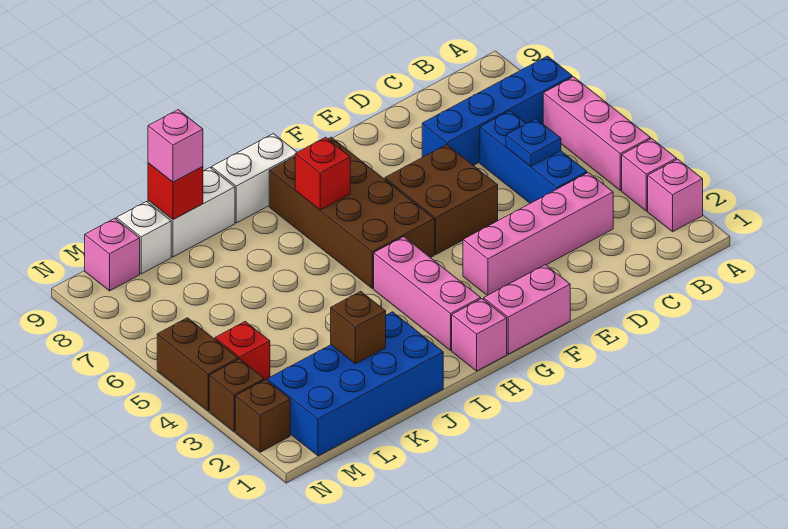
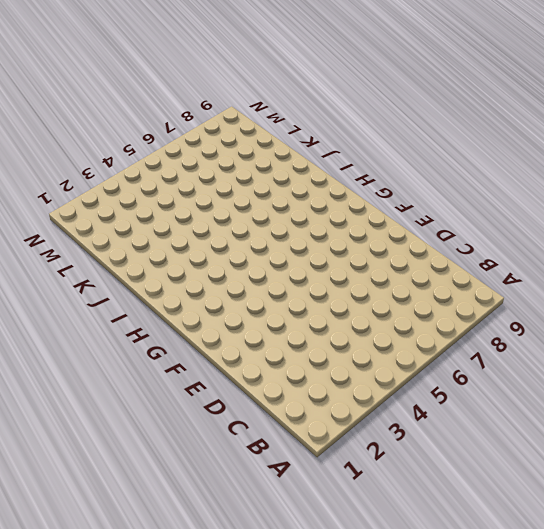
none -> pink brick A2 level 1
none -> pink brick A3 level 1
none -> pink brick A4:A6 level 1

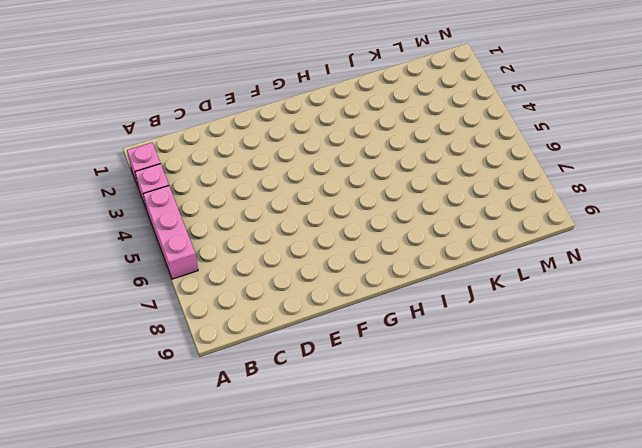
none -> blue brick A7:D7 level 1
none -> pink brick C3:F3 level 1
none -> blue brick C4:C6 level 1

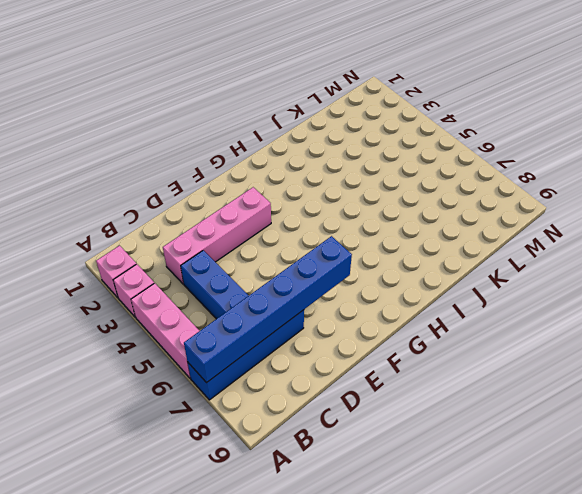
blue brick A7:F7 level 2 -> none
none -> brown brick E5:F6 level 1
none -> pink brick F1:G1 level 1
none -> brown brick G5:H8 level 1

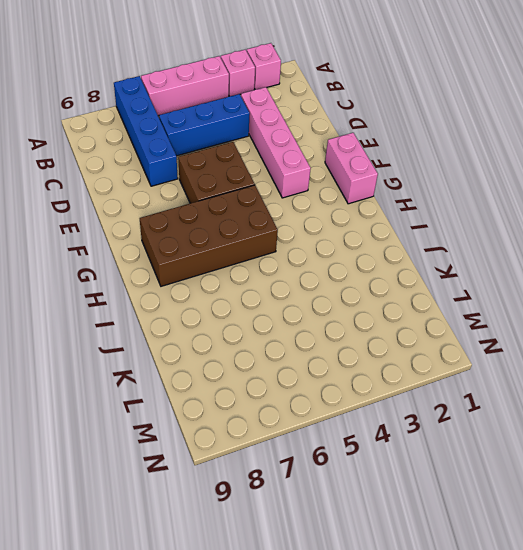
none -> pink brick H1 level 1
none -> pink brick H2:H4 level 1
none -> white brick H9:I9 level 1

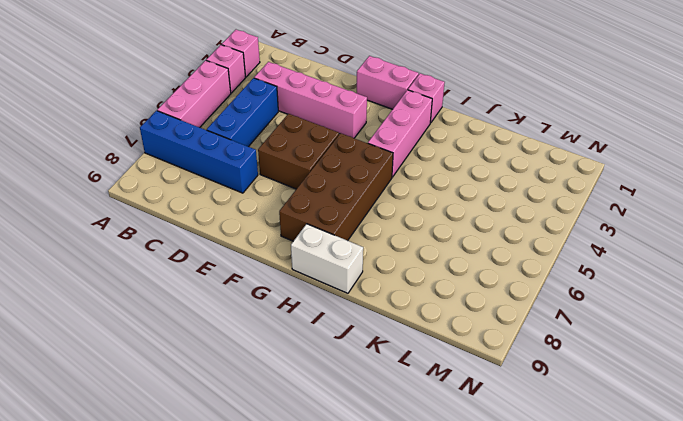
none -> blue brick J1:M2 level 1
none -> white brick J9:K9 level 1
none -> white brick L9 level 1

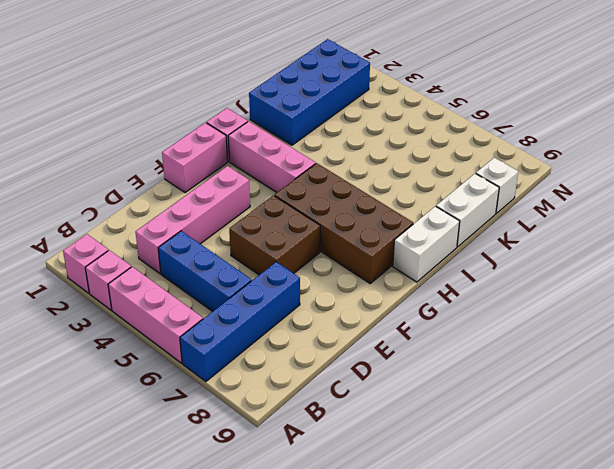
none -> red brick M4 level 1
none -> pink brick M9 level 1
none -> brown brick N2 level 1

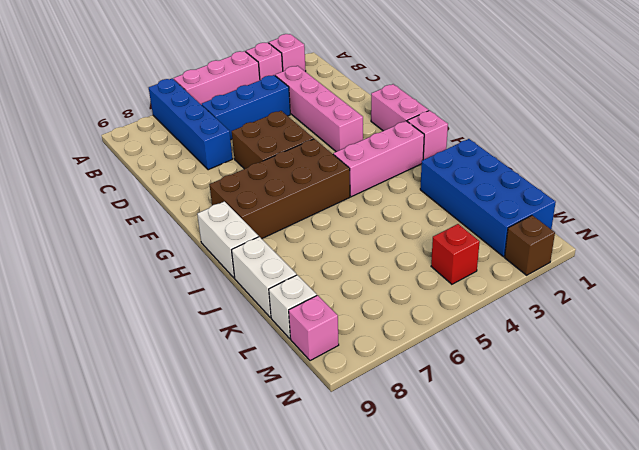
none -> brown brick N3 level 1
none -> brown brick N4:N5 level 1
none -> blue plate C5 level 2

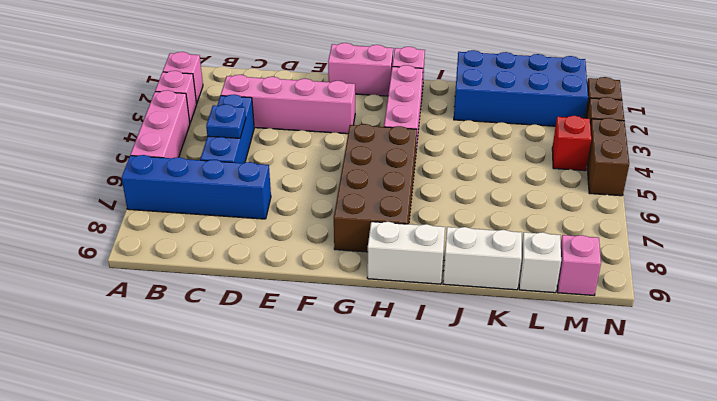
none -> brown brick E5:F6 level 1
none -> red brick H7 level 2
none -> brown brick K2 level 2

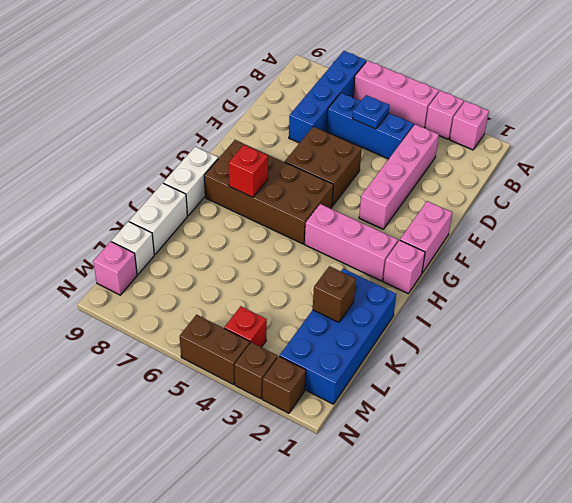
none -> red brick K9 level 2
none -> pink brick K9 level 3

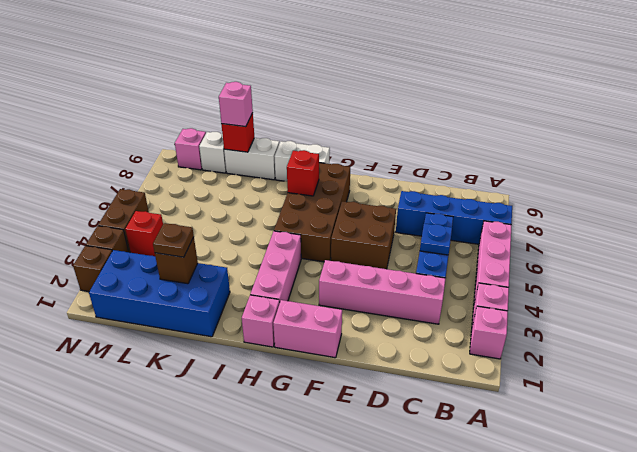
brown plate K2 level 3 -> none

